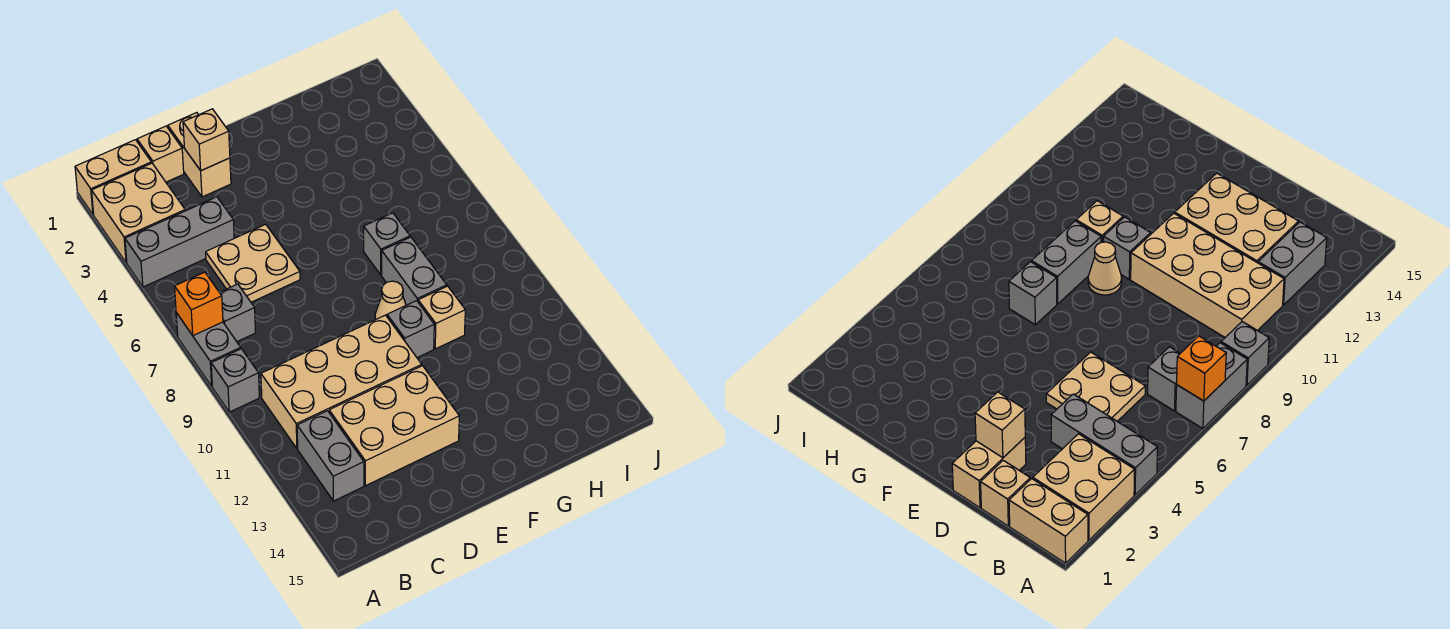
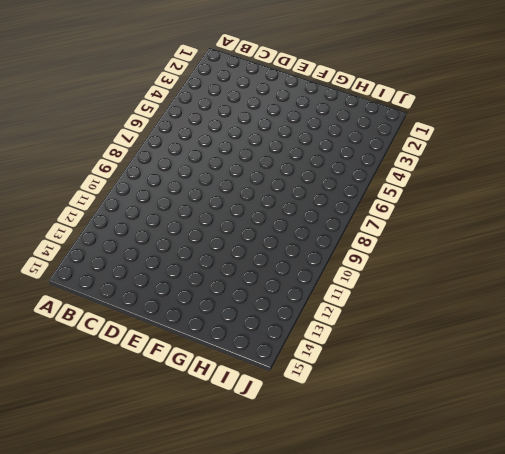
none -> tan brick A1:B1 level 1
none -> tan brick A2:B3 level 1
none -> grey brick A4:C4 level 1

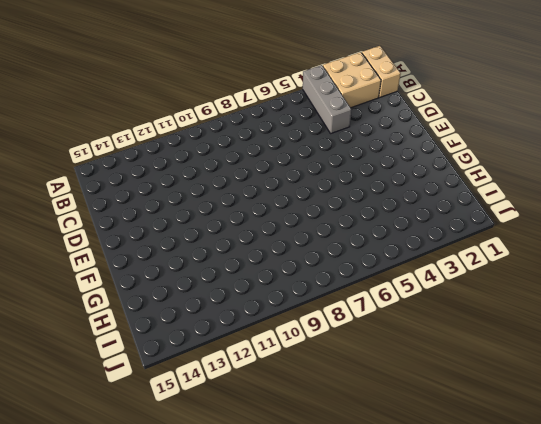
none -> grey brick A7:A8 level 1
none -> grey brick A9 level 1
none -> grey brick B7 level 1

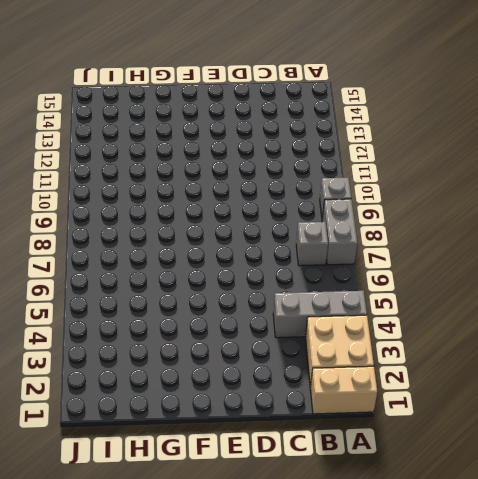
none -> tan brick B10:E11 level 1
none -> grey brick B12:B13 level 1
none -> tan brick C1 level 1

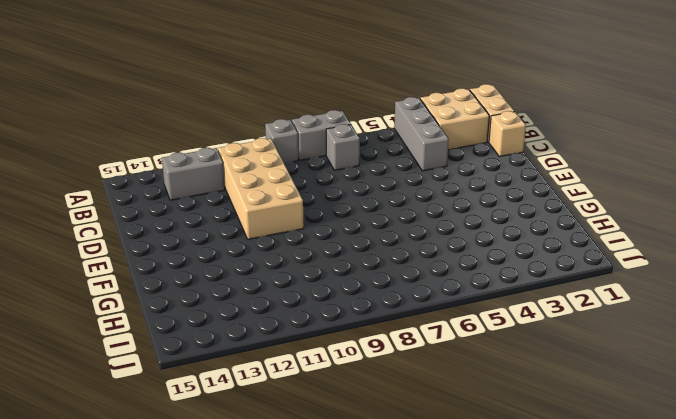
none -> tan plate C5:D6 level 1
none -> tan brick C12:E13 level 1
none -> tan brick D1:D2 level 1

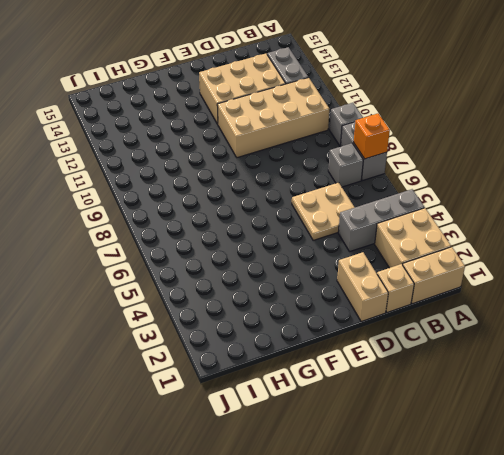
none -> tan cone F9 level 1
none -> grey brick F10 level 1
none -> grey brick G7 level 1

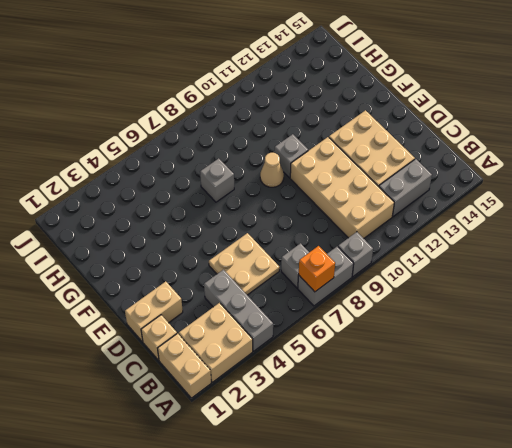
none -> grey brick G8:G9 level 1
none -> tan brick G10 level 1
none -> tan brick D2 level 2

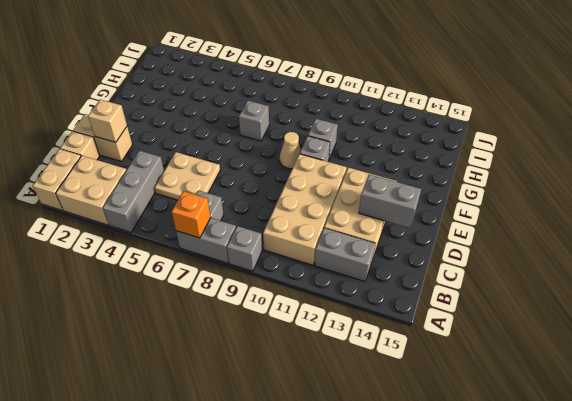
grey brick D13:D14 level 2 -> grey brick G8:G9 level 1
grey brick G10 level 1 -> tan brick G10 level 1

